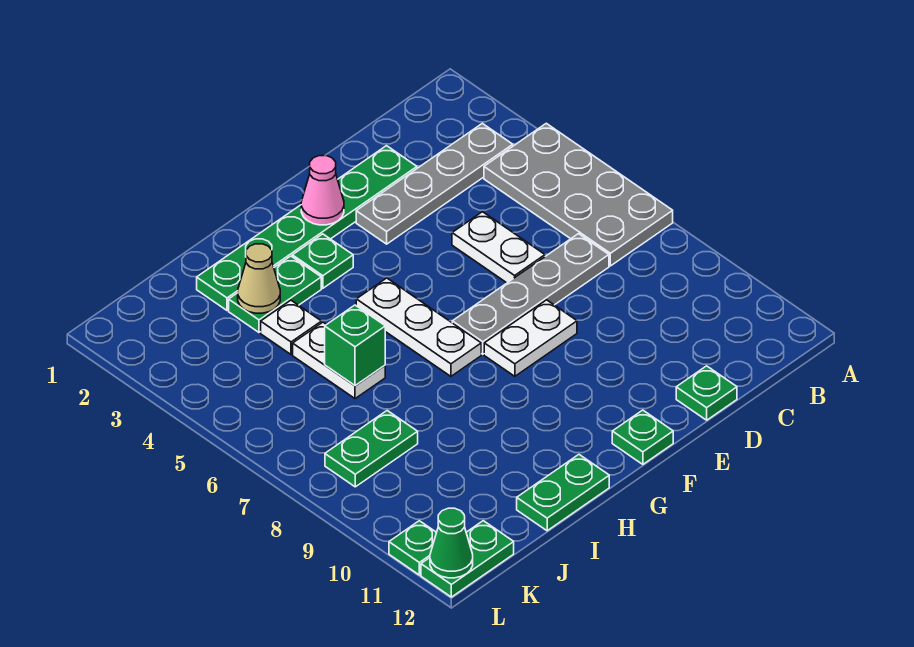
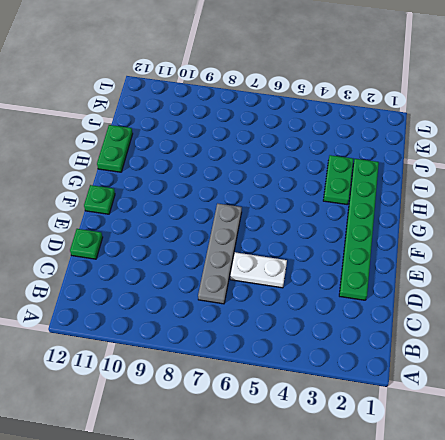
none -> grey plate A4:B7 level 1
none -> grey plate B3:E3 level 1
none -> white plate E8:F8 level 1

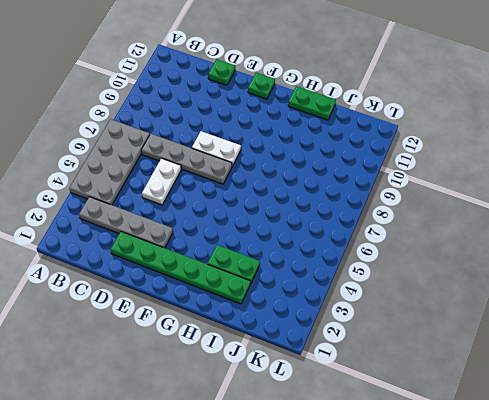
none -> green plate G3 level 1
none -> white plate G5:G7 level 1
none -> white plate I4 level 1

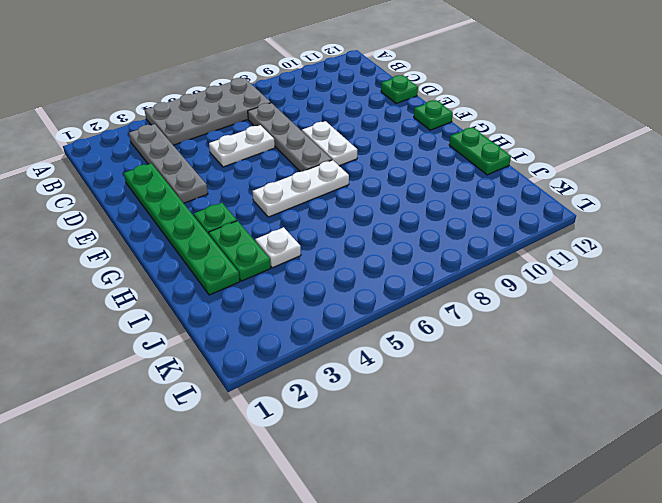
none -> white plate I5:I6 level 1
none -> green plate J8:K8 level 1
none -> green plate K12:L12 level 1

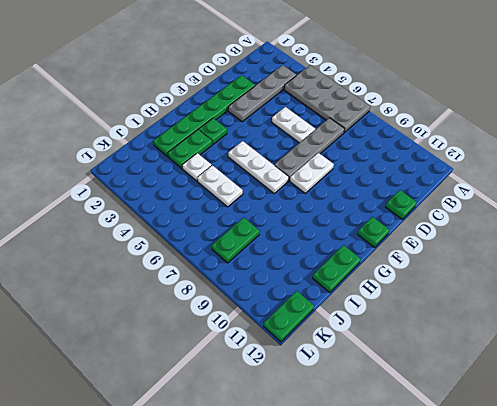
none -> green plate L11 level 1
none -> pink cone F2 level 2
none -> tan cone I3 level 2

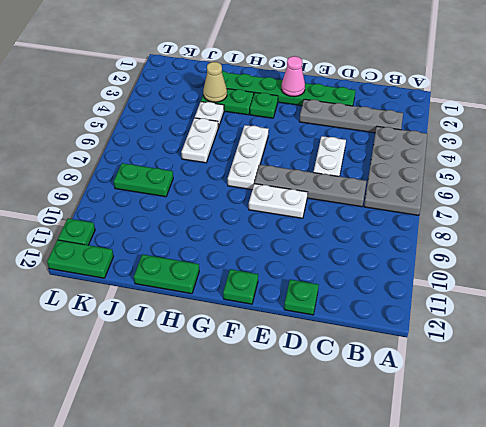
none -> green brick I6 level 2
none -> green cone L12 level 2

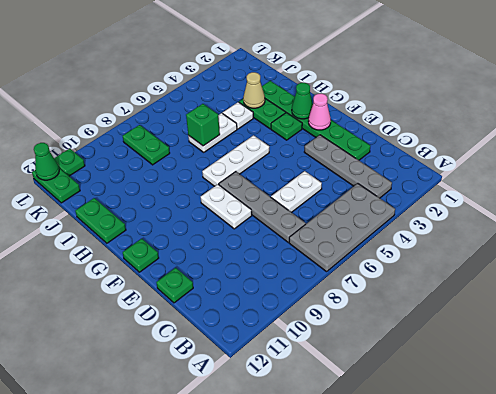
green cone G2 level 2 -> none

